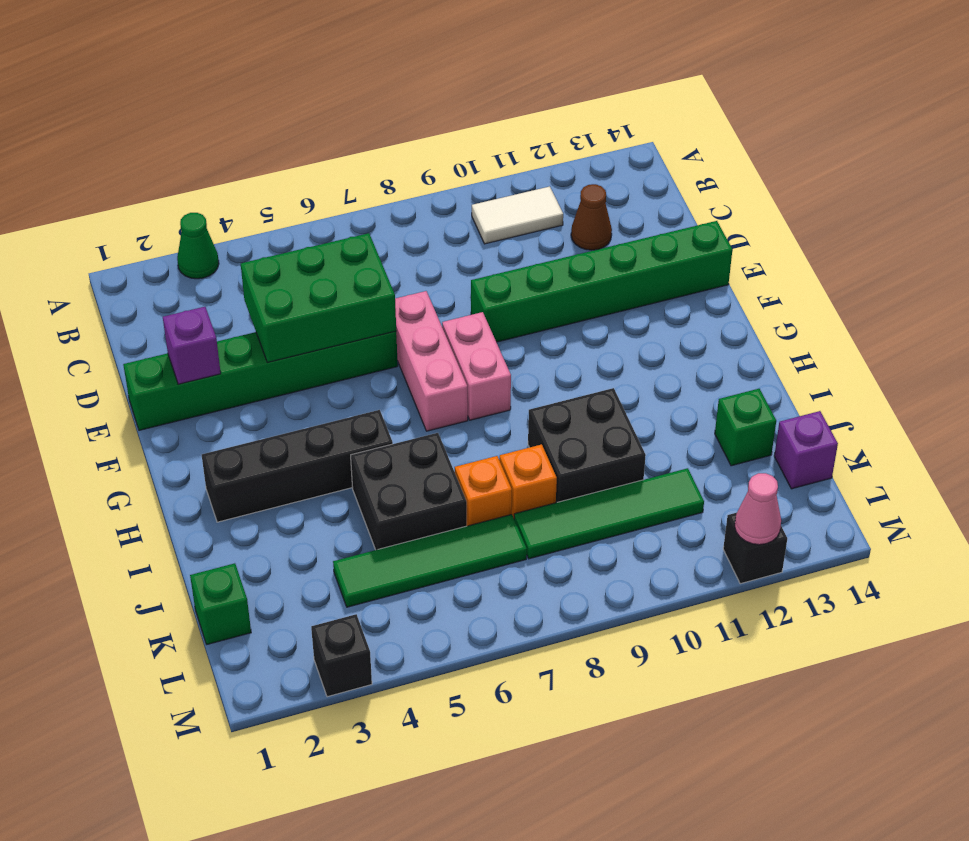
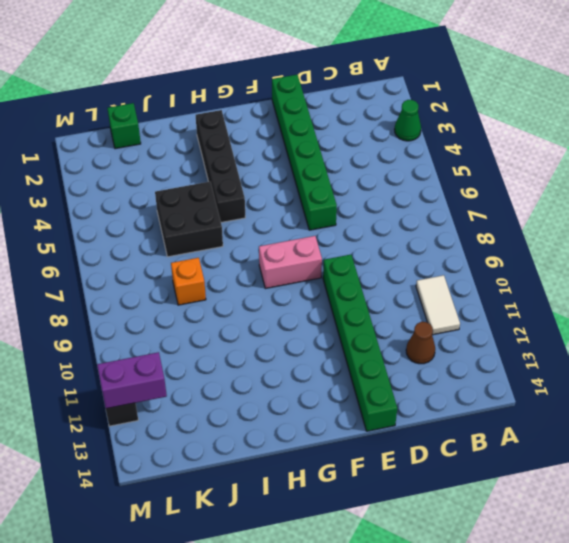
purple brick L12:M12 level 2 -> pink cone M12 level 2
none -> pink brick E7:G7 level 1
none -> black brick I9:J10 level 1
none -> orange brick J7 level 1

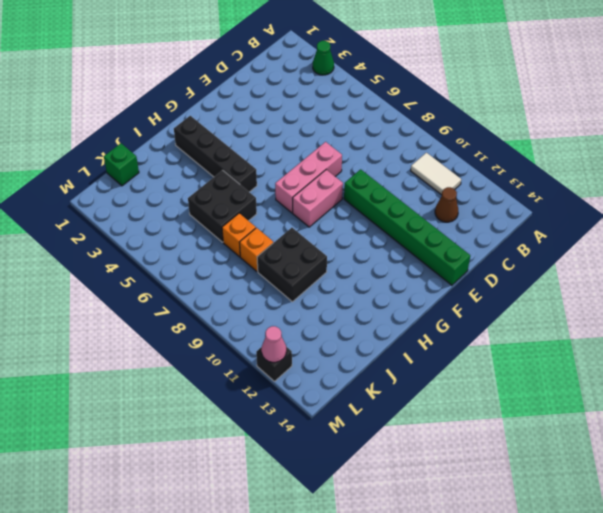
none -> green brick E1:E6 level 1
none -> green brick J13 level 1
none -> green tile K4:K7 level 1

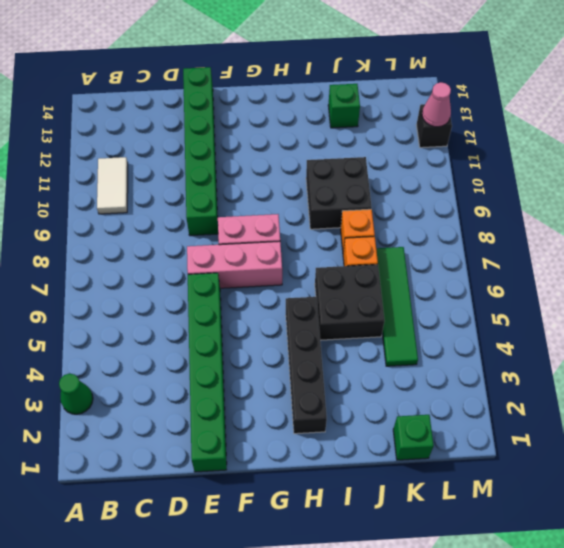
none -> brown cone C12 level 1
none -> green tile K8:K11 level 1
none -> purple brick K14 level 1

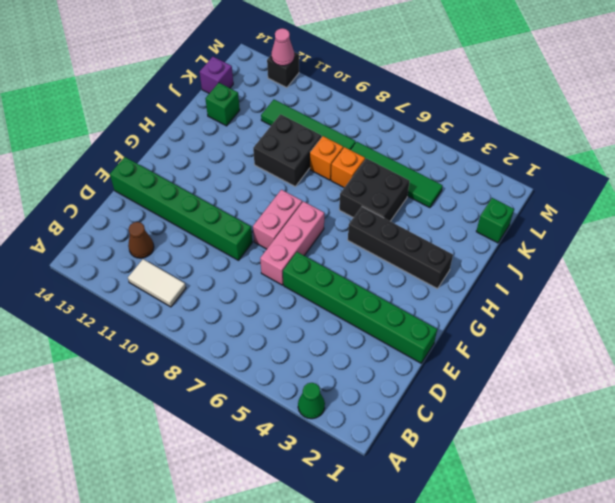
none -> black brick M3 level 1
none -> green brick D4:E6 level 2
none -> purple brick E2 level 2

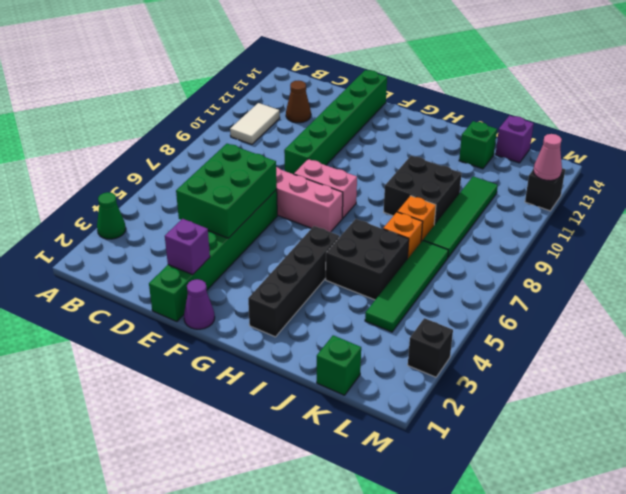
purple cone F1 level 1 -> none

